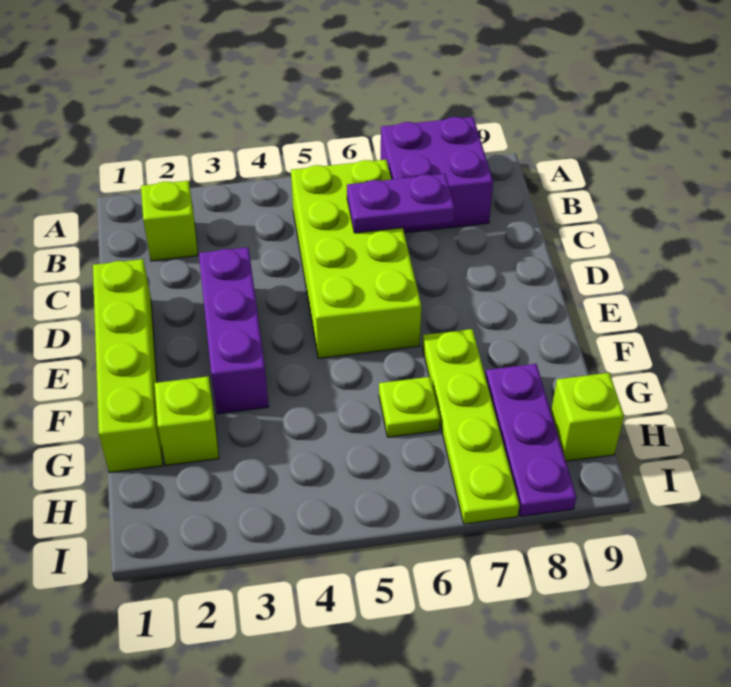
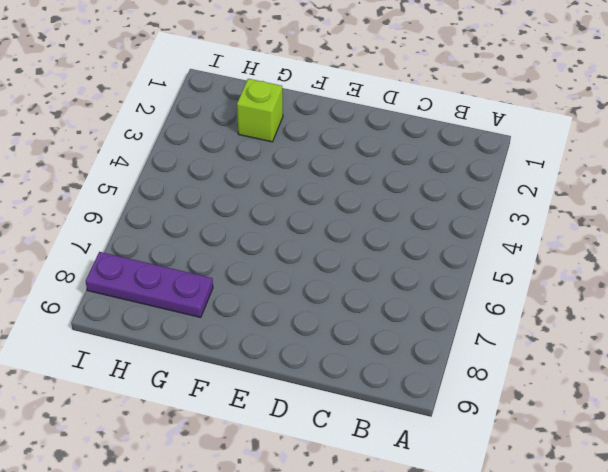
none -> purple brick A7:B8 level 1
none -> lime brick B2 level 1

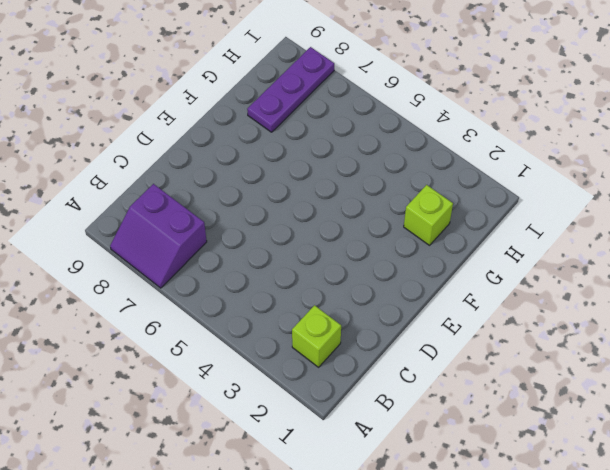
purple slope A7:B8 level 1 top B -> purple brick A7:B8 level 1
none -> lime brick B5:E6 level 1
none -> lime brick D1:G1 level 1

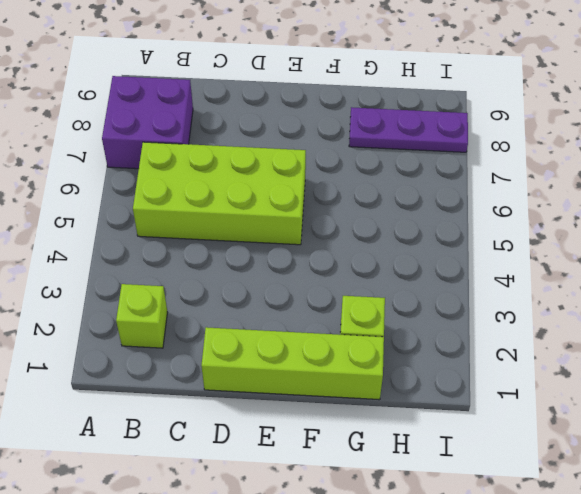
none -> purple brick D3:F3 level 1
none -> lime plate F7:I7 level 1

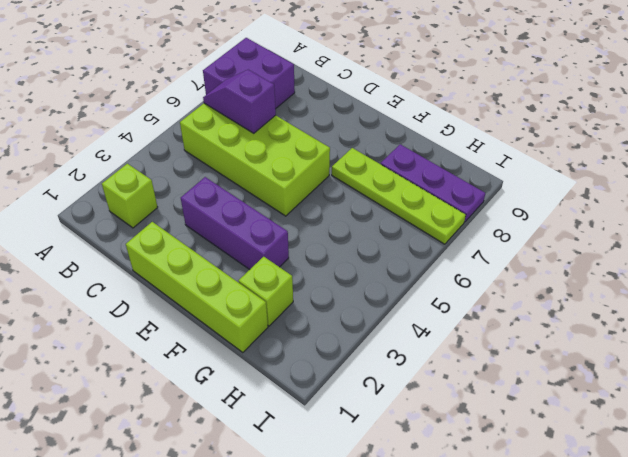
purple slope B6:C6 level 2 top C -> purple plate C6:C7 level 2
none -> lime plate G6 level 1
none -> lime brick H9 level 1

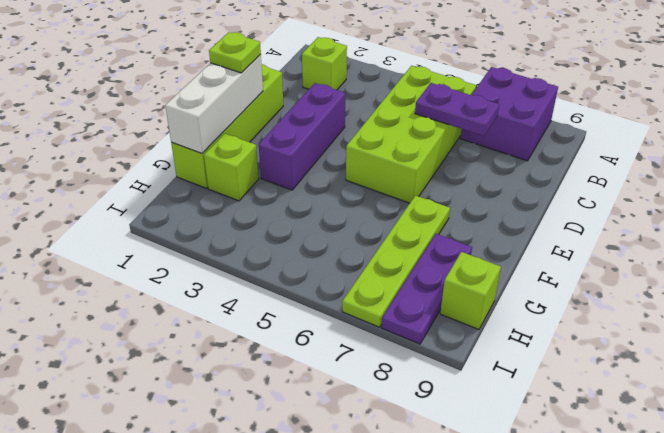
white brick E1:G1 level 2 -> none
lime plate E1 level 3 -> lime plate G6 level 1

